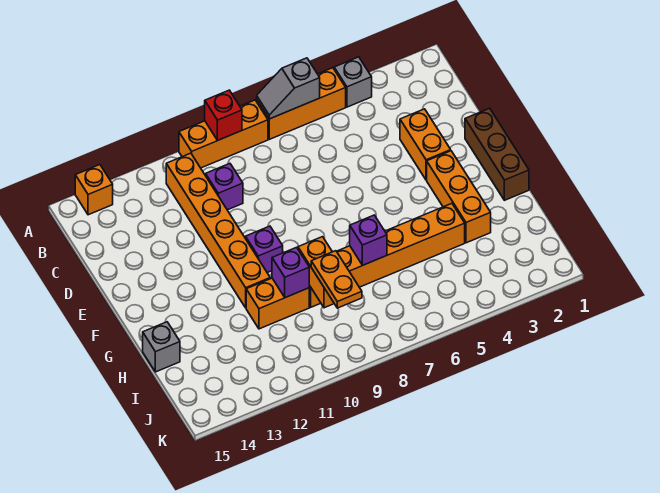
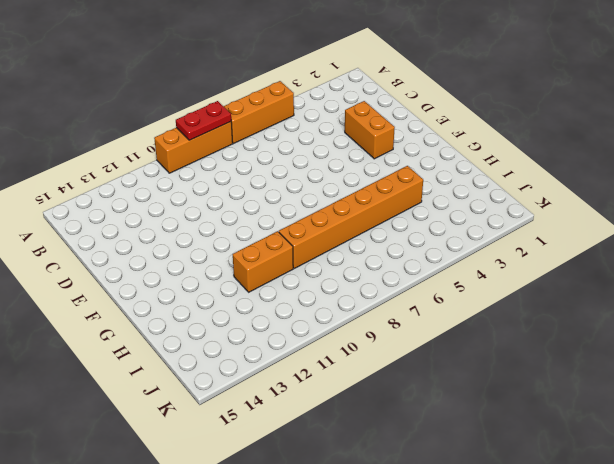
red plate A8:A9 level 2 -> red brick A9 level 2
none -> grey brick A4 level 1
none -> orange brick A14 level 1
none -> orange brick B11:G11 level 1

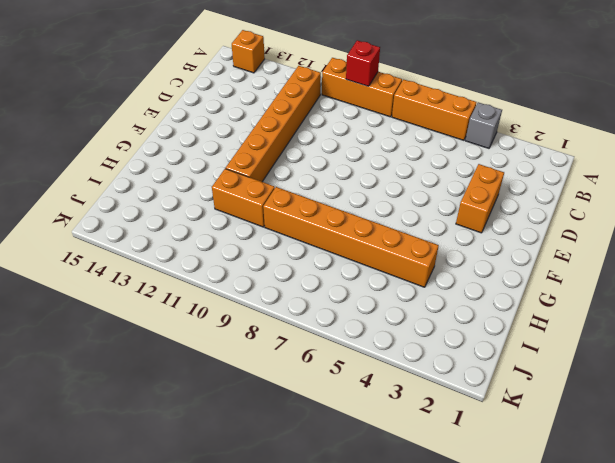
none -> purple brick C10 level 1
none -> brown brick E1:G1 level 1
none -> orange brick F3:H3 level 1

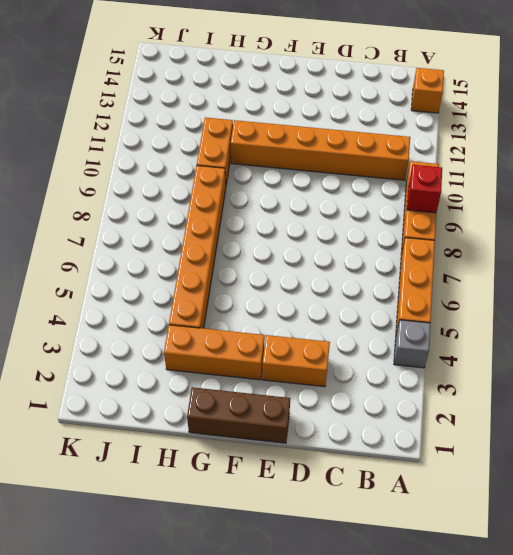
none -> purple brick C10 level 1
none -> purple brick F10 level 1
none -> grey brick H15 level 1

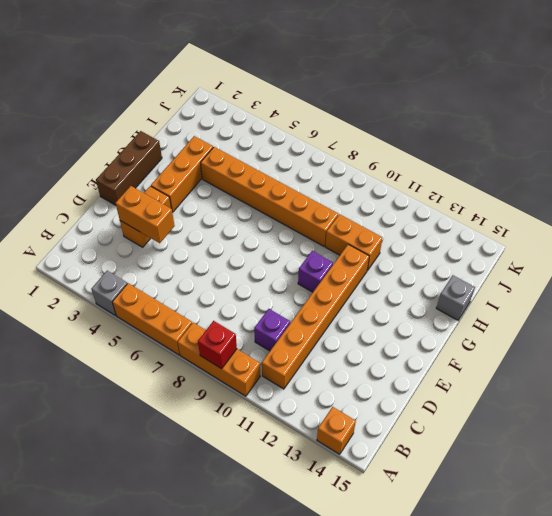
orange brick D3:D4 level 2 -> orange brick H9:I9 level 2
none -> grey slope A6:A7 level 2 top 6
none -> purple brick H7 level 2
none -> purple brick H10 level 2

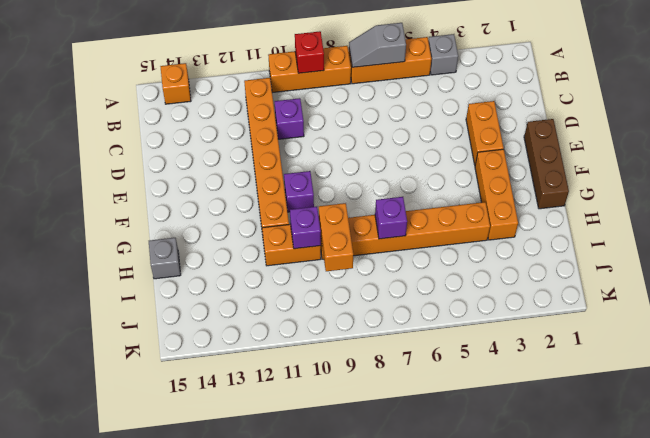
none -> orange plate I9:J9 level 3

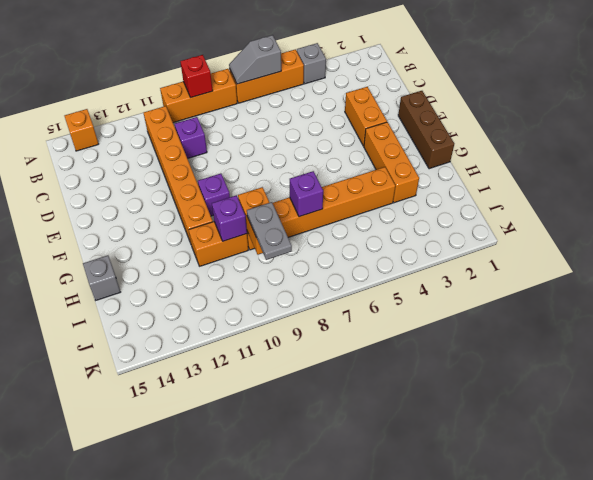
grey plate I9:J9 level 3 -> orange plate I9:J9 level 3

